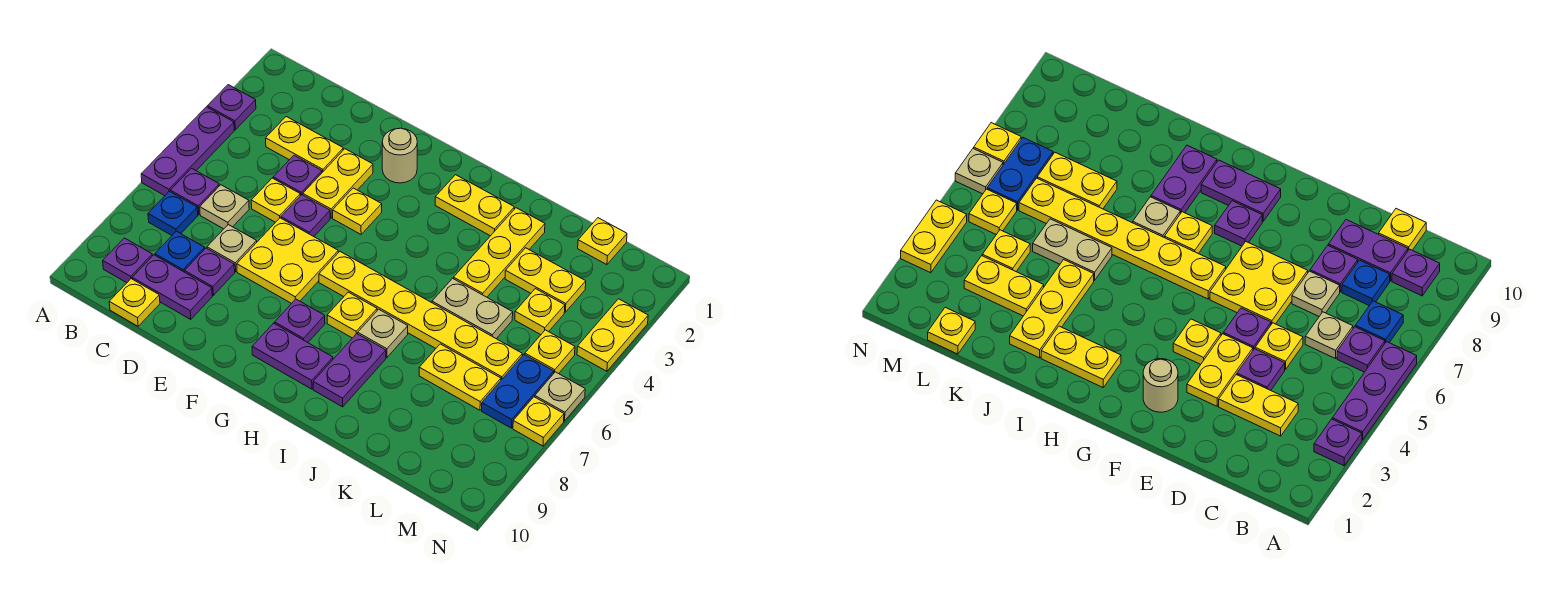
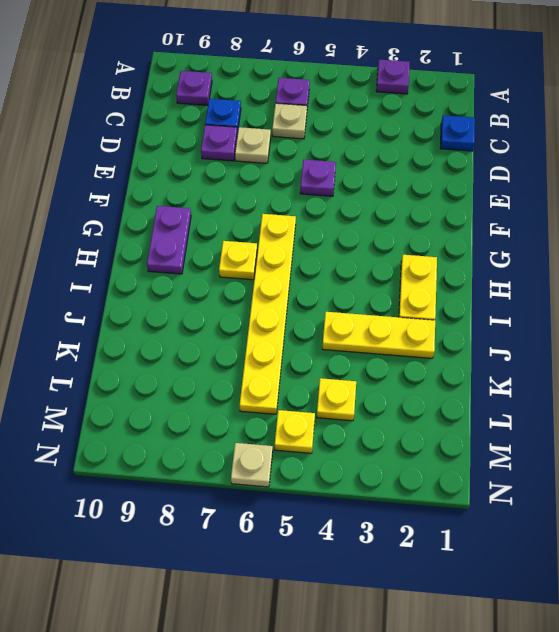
blue plate C1 level 1 -> blue plate B7 level 1
none -> purple plate A4:A6 level 1
none -> yellow plate C3:D3 level 1
none -> purple plate C9:D9 level 1
none -> yellow plate C10 level 1

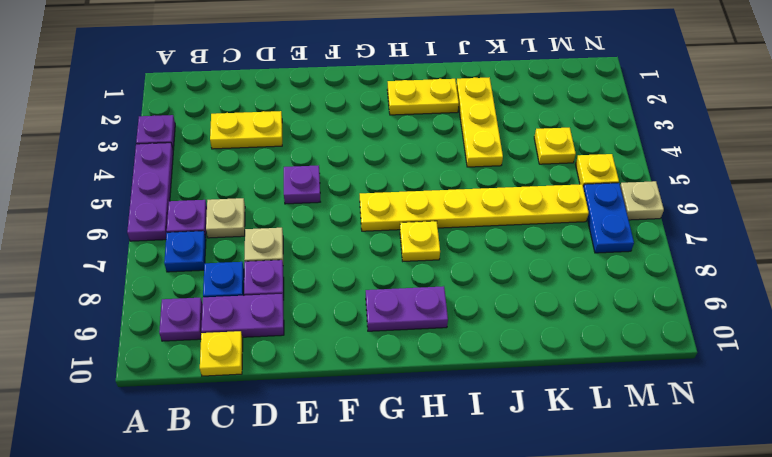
none -> purple plate D4 level 1
none -> yellow plate D5 level 1
none -> yellow plate E3:E4 level 1
none -> yellow plate E6:F7 level 1

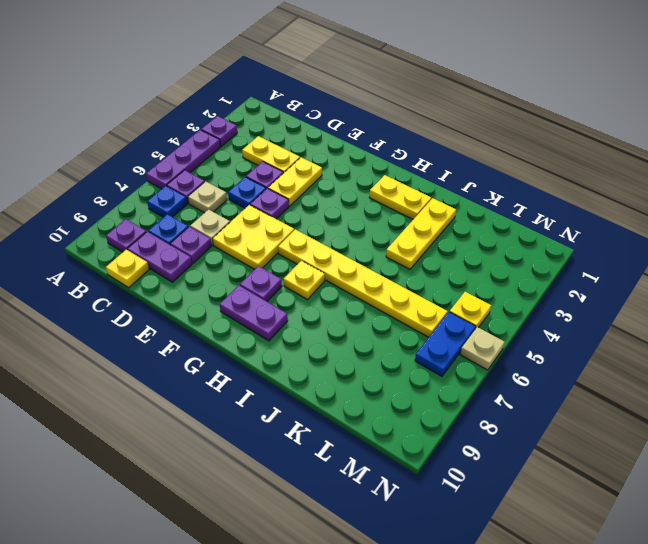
blue plate D5 level 1 -> yellow plate D5 level 1
none -> tan round brick F2 level 1
none -> yellow plate F4 level 1
none -> tan plate I7 level 1
none -> purple plate I8:I9 level 1

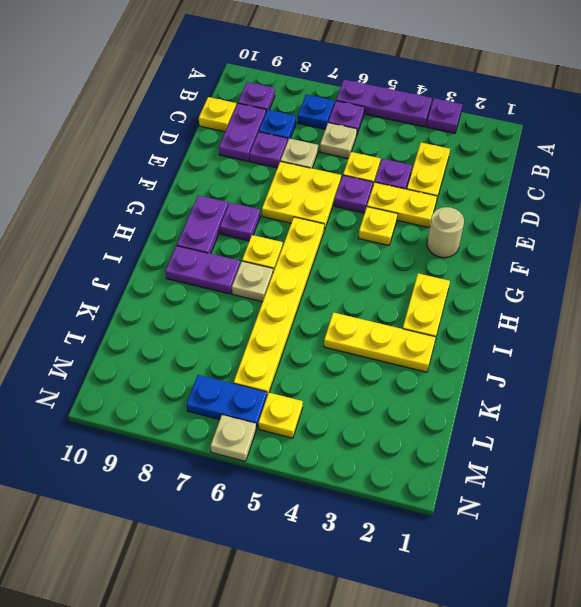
none -> tan plate J5:K5 level 1
none -> yellow plate K3:L3 level 1
none -> yellow plate K7:L7 level 1
none -> yellow plate L1 level 1

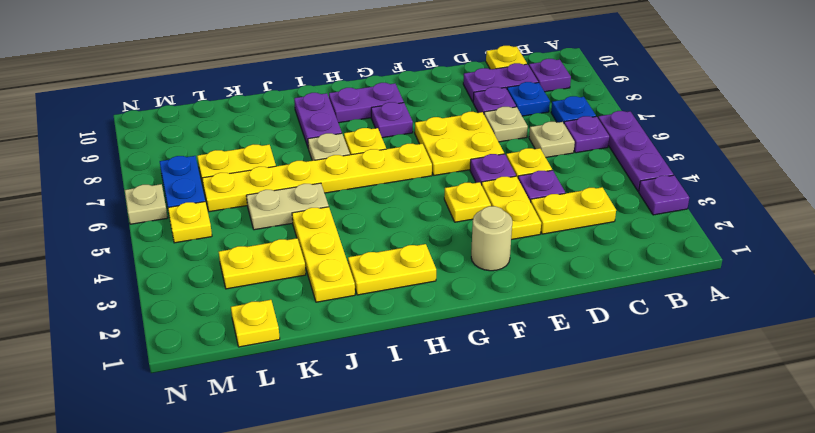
none -> yellow plate L4 level 1
none -> yellow plate N3:N4 level 1
none -> yellow plate N7 level 1

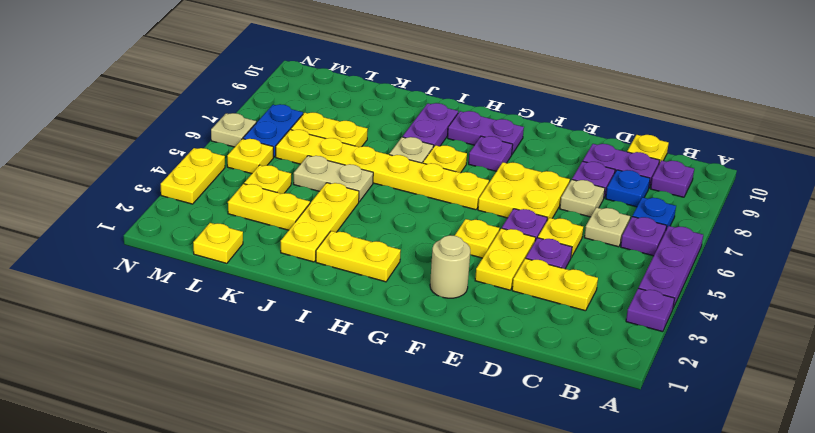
none -> yellow plate N7 level 1

